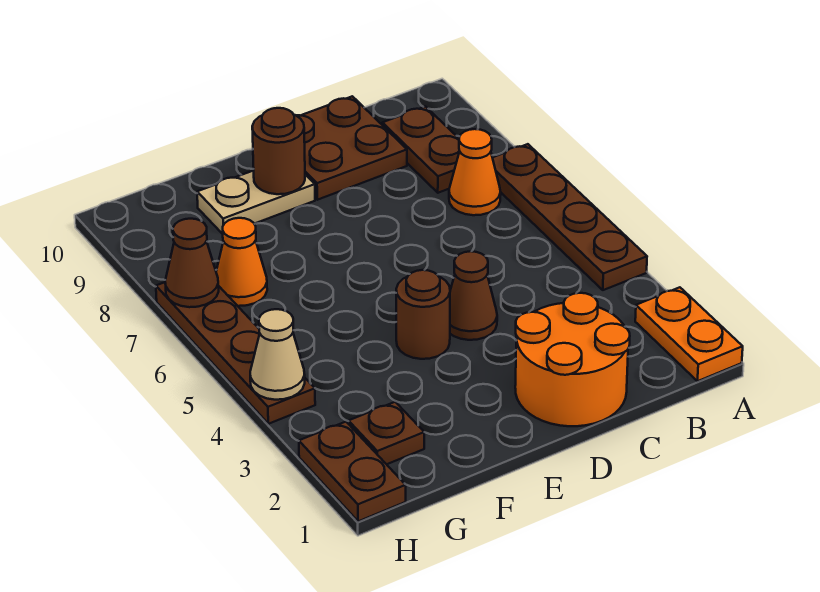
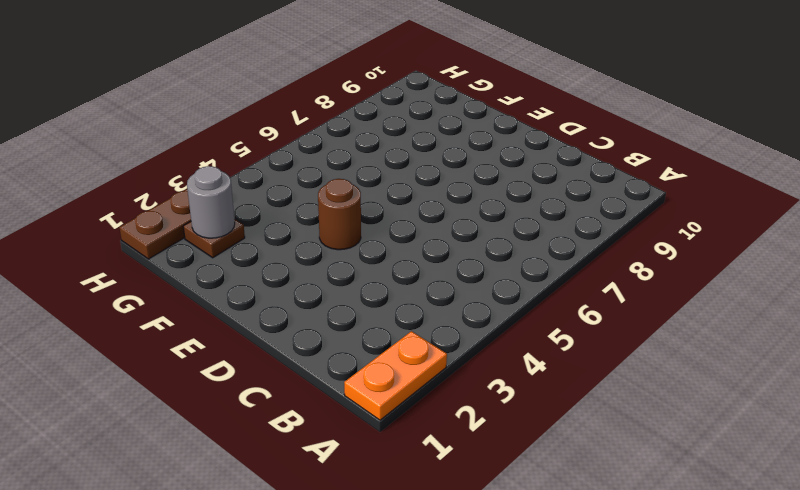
grey round brick G2 level 2 -> none
none -> brown plate A4:A7 level 1
none -> orange cone B7 level 1
none -> brown plate B8:B9 level 1

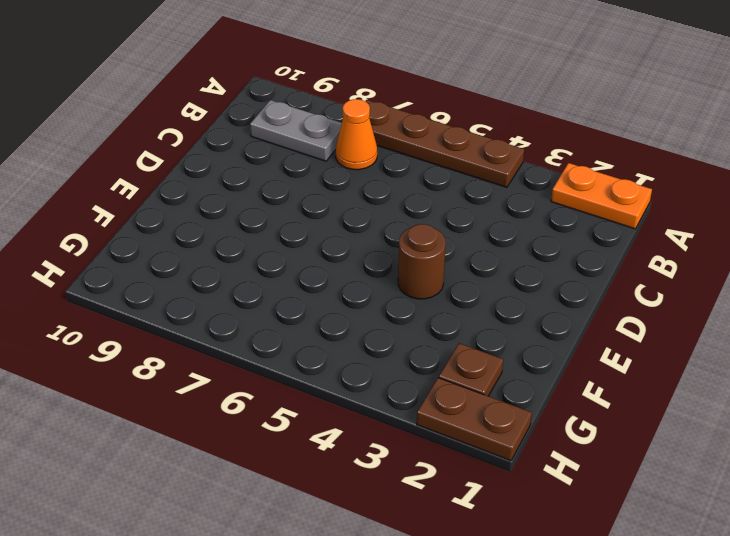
grey plate B8:B9 level 1 -> brown plate B8:B9 level 1
none -> orange round brick C1:D2 level 1
none -> brown plate C9:D10 level 1
none -> brown cone D4 level 1

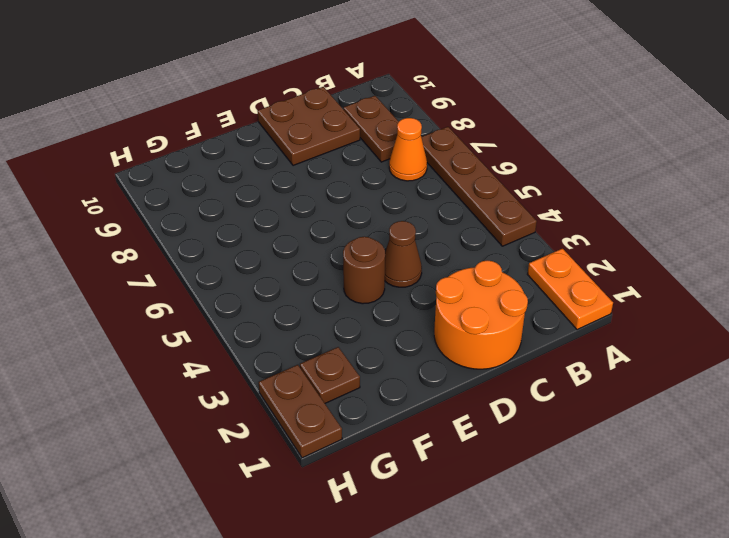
none -> tan plate E9:F9 level 1
none -> orange cone G7 level 1
none -> brown plate H4:H7 level 1

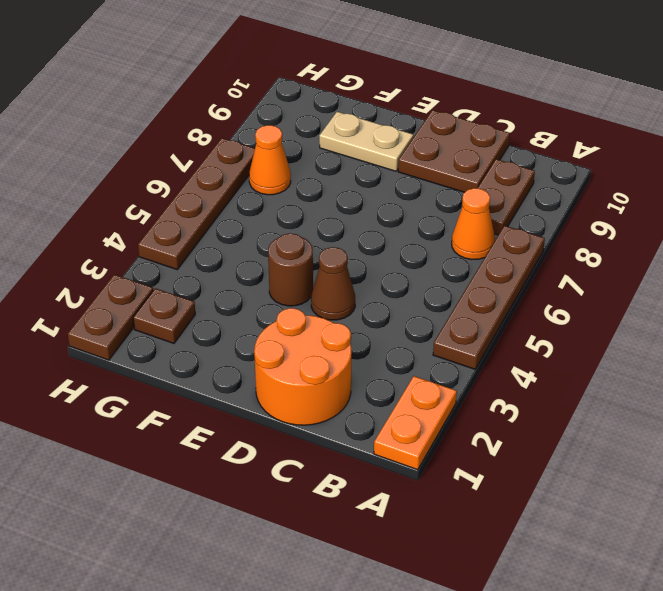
none -> brown round brick E9 level 2
none -> tan cone H4 level 2
none -> brown cone H7 level 2

